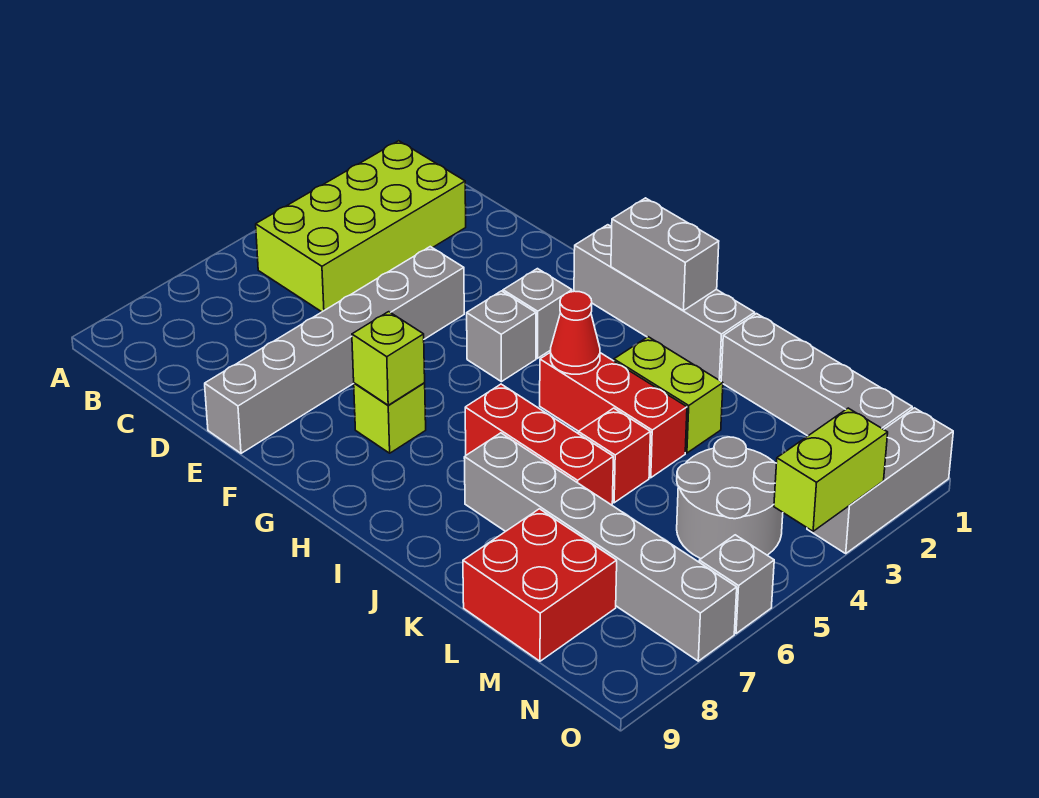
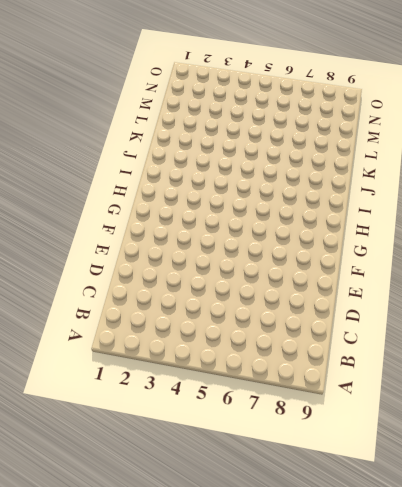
none -> lime brick B2:C5 level 1
none -> grey brick E4:E9 level 1
none -> grey brick G1:J1 level 1

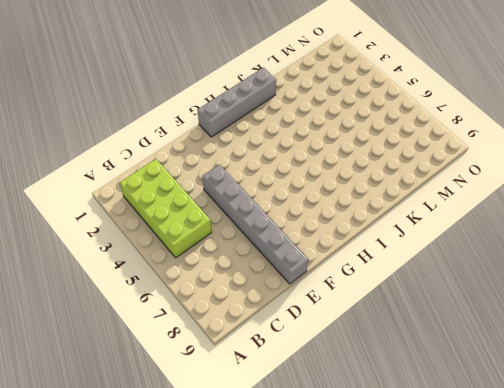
none -> grey brick G3 level 1
none -> grey brick G4 level 1
none -> lime brick G7 level 1

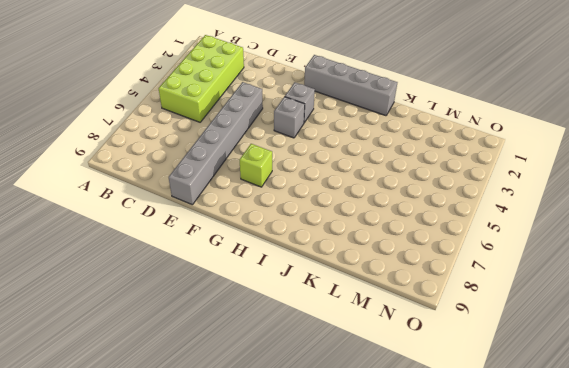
none -> red brick I4:K4 level 1
none -> red brick I6:K6 level 1
none -> lime brick J3:K3 level 1

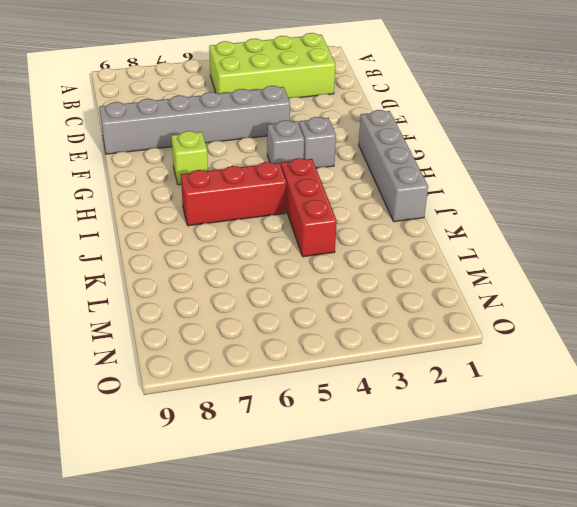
red brick I5:I7 level 1 -> red brick I6:K6 level 1
none -> lime brick J3:K3 level 1
none -> grey brick J7:O7 level 1
none -> grey brick K1:N1 level 1

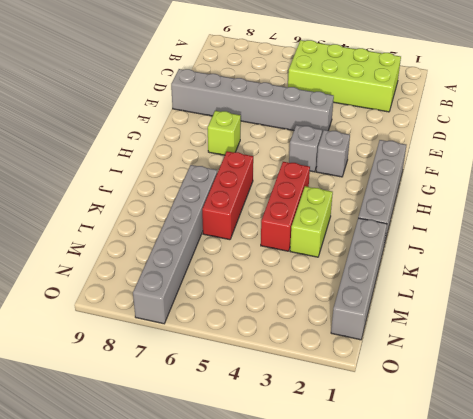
none -> red brick K5 level 1
none -> red brick L8:M9 level 1
none -> grey round brick M4:N5 level 1

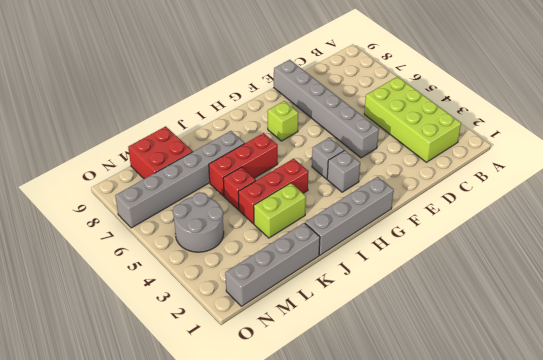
none -> grey brick O1:O3 level 1
none -> grey brick O6 level 1
none -> lime brick G7 level 2

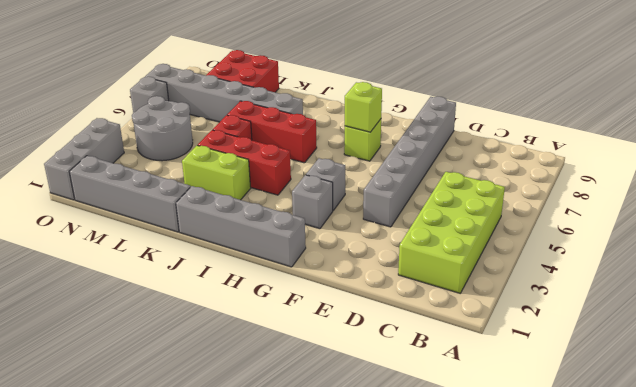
none -> grey brick H1:I1 level 2
none -> red cone I4 level 2
none -> lime brick O3:O4 level 2

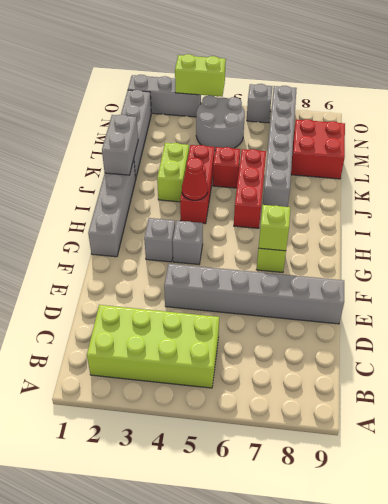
grey brick J1:K1 level 2 -> grey brick H1:I1 level 2

